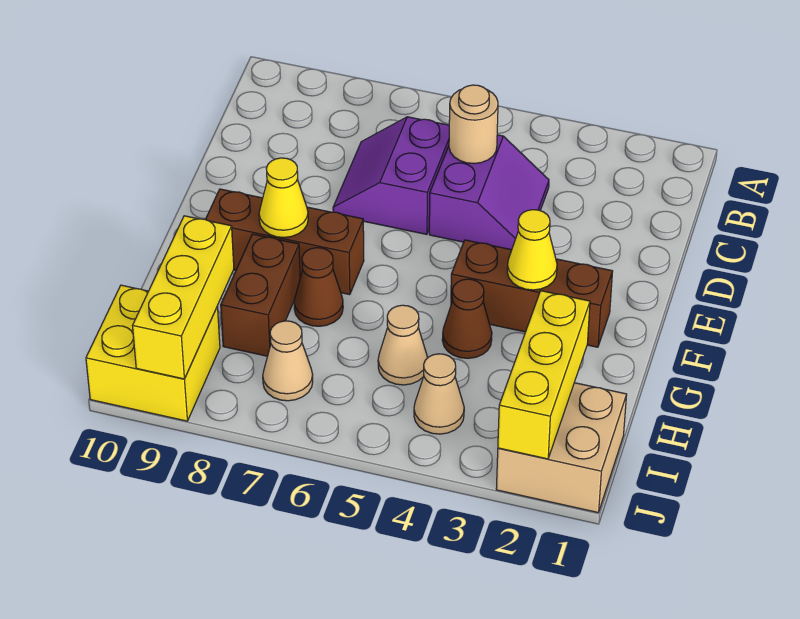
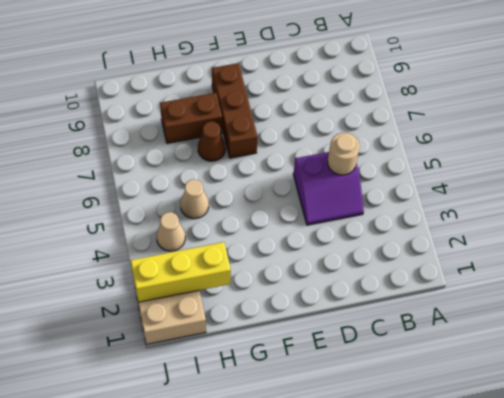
none -> purple slope C6:D7 level 1 top 6
none -> brown brick F2:F4 level 1
none -> brown cone G4 level 1

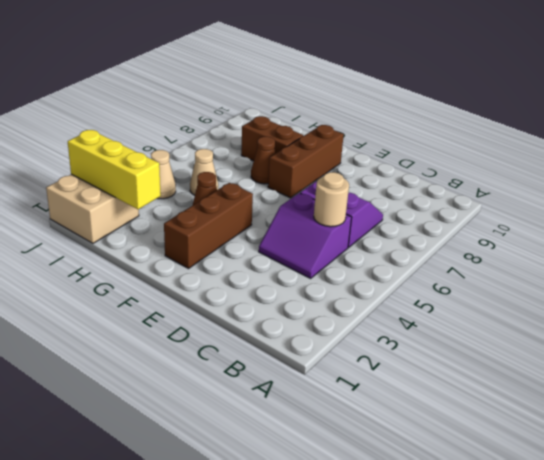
none -> tan cone I7 level 1
none -> yellow brick I9:J10 level 1
none -> yellow cone F3 level 2

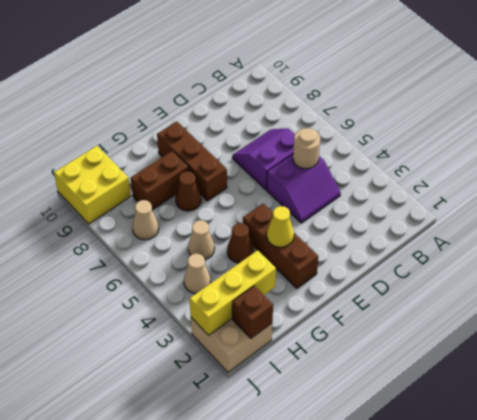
brown brick I1 level 2 -> none
none -> yellow cone F8 level 2
none -> yellow brick H9:J9 level 2

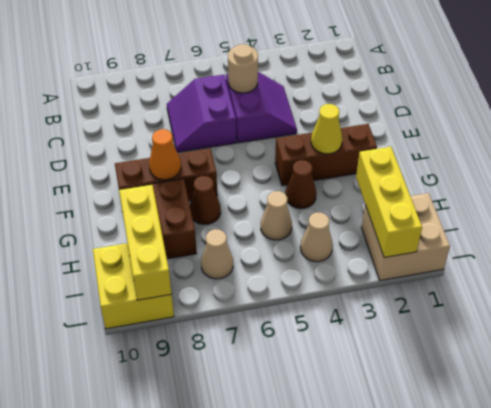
orange cone F8 level 2 -> yellow cone F8 level 2

